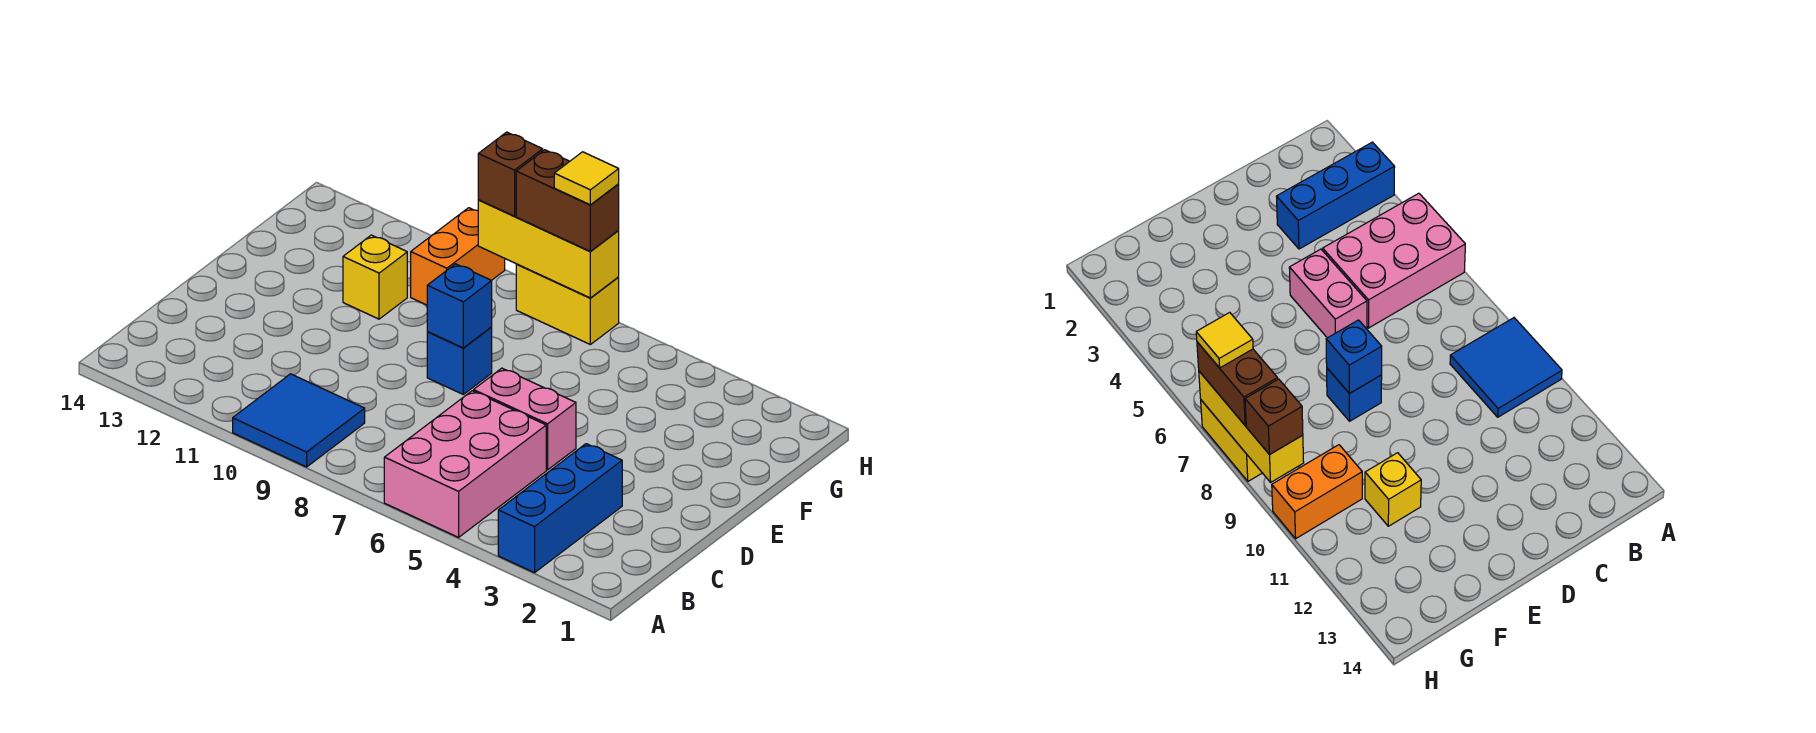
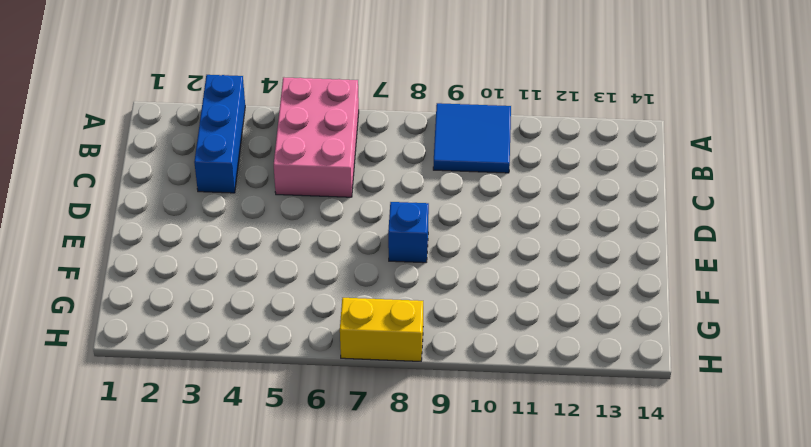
none -> pink brick D5:D6 level 1
none -> yellow brick F11 level 1
none -> orange brick G10:H10 level 1

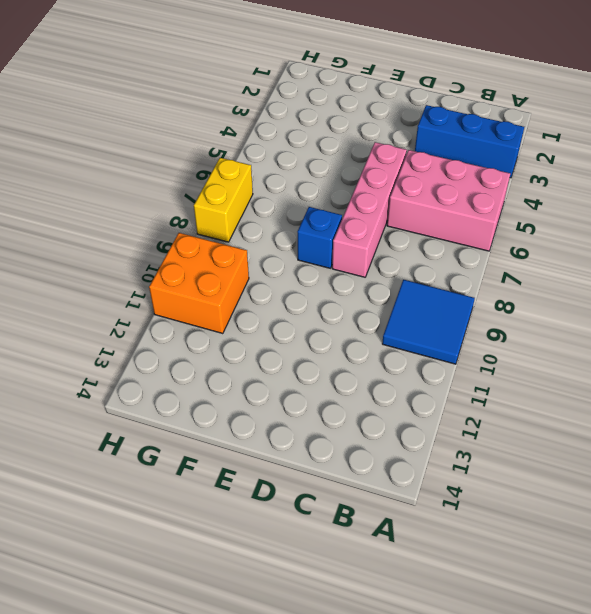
pink brick D5:D8 level 1 -> pink brick D5:D6 level 1
orange brick G10:H11 level 1 -> orange brick G10:H10 level 1
none -> yellow brick F11 level 1
none -> blue brick E8 level 2
none -> yellow brick H7:H9 level 2

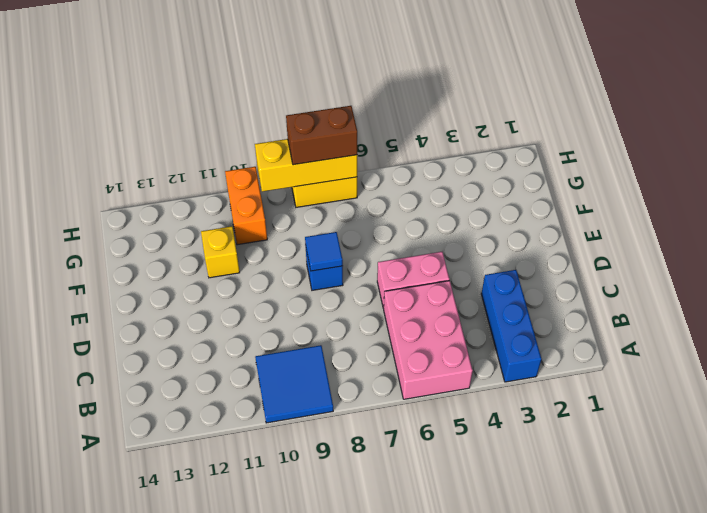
blue tile E8 level 2 -> blue brick E8 level 2
none -> brown brick H9 level 3
none -> yellow tile H7 level 4

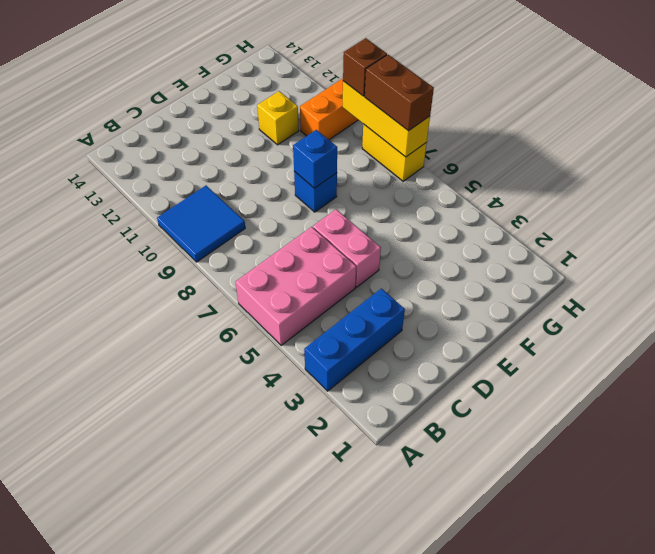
none -> yellow tile H7 level 4

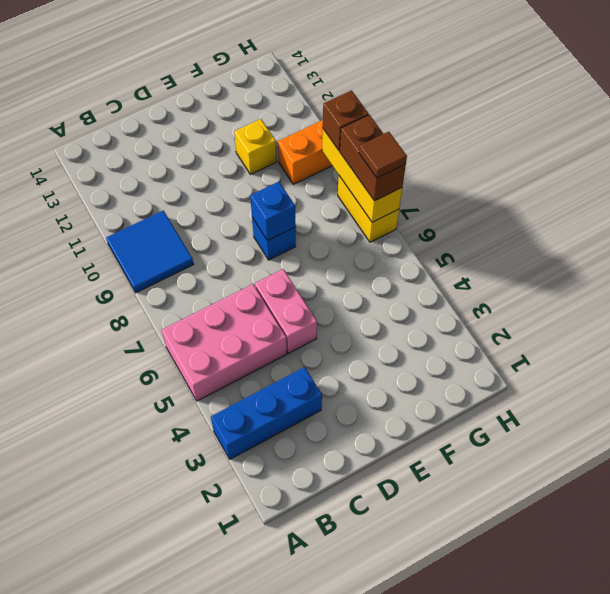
brown tile H7 level 4 -> yellow tile H7 level 4

